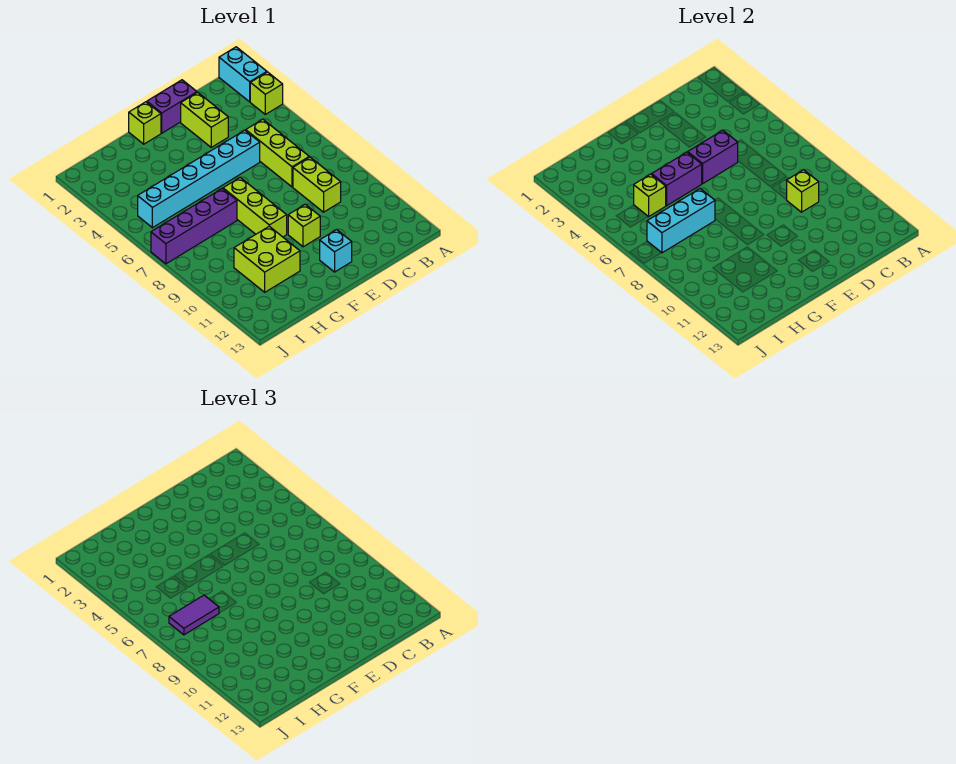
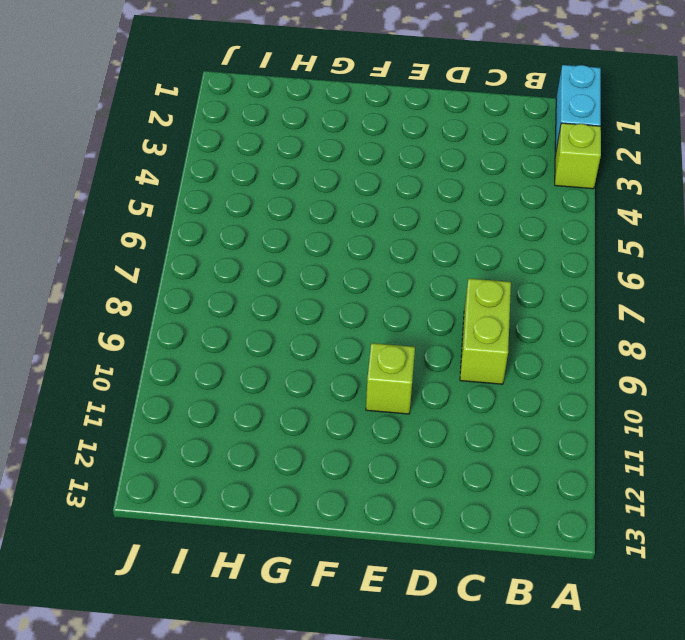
none -> lime brick C5:C7 level 1
none -> purple brick D1:E1 level 1
none -> lime brick D2:D3 level 1

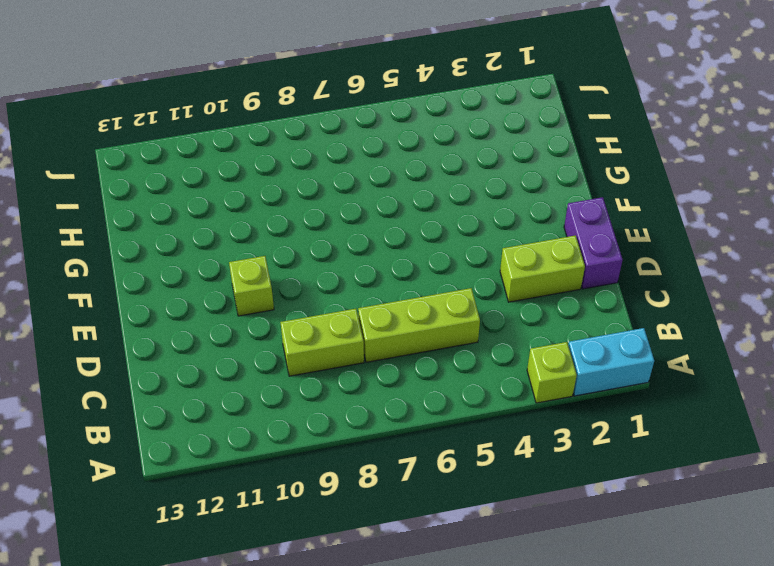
none -> cyan brick D5:I5 level 1
none -> cyan brick E12 level 1
none -> lime brick F1 level 1

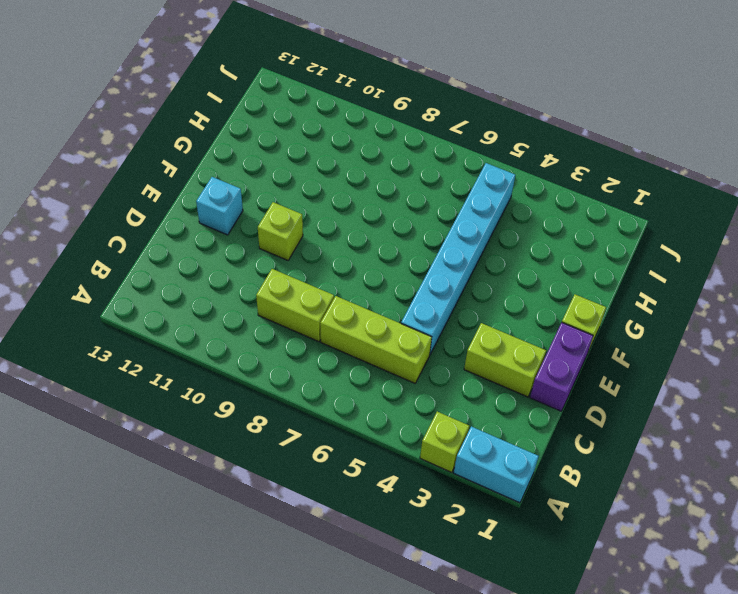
none -> lime brick F7:F9 level 1
none -> purple brick G7:J7 level 1
none -> lime brick G10:H11 level 1

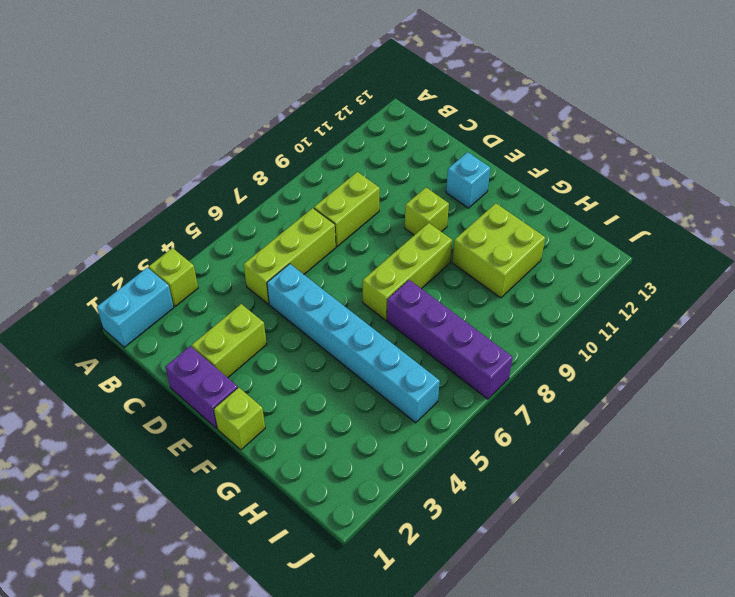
none -> lime brick C9 level 2
none -> purple brick D5:E5 level 2
none -> purple brick F5:G5 level 2

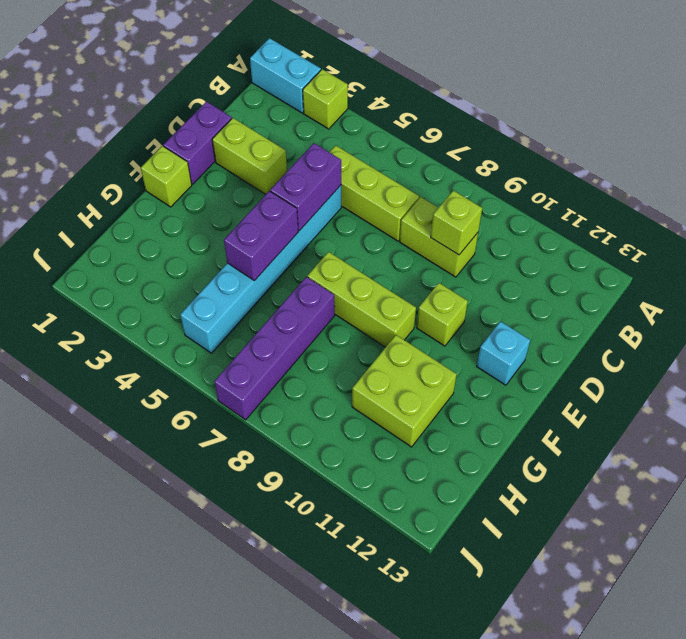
none -> cyan brick G7:I7 level 2
none -> lime brick H5 level 2
none -> purple tile H7:I7 level 3

